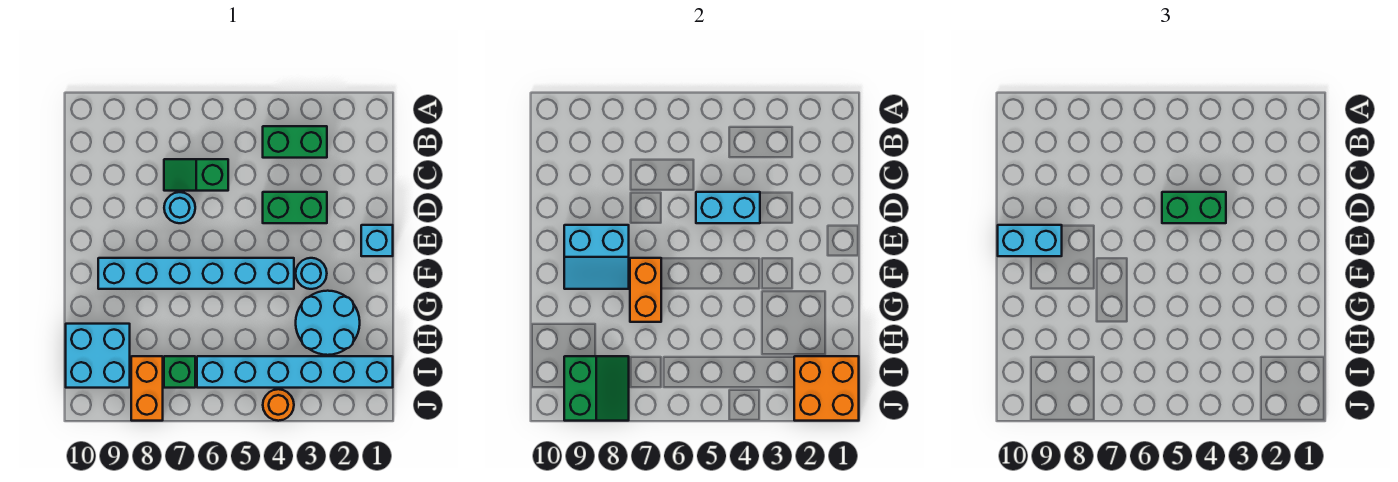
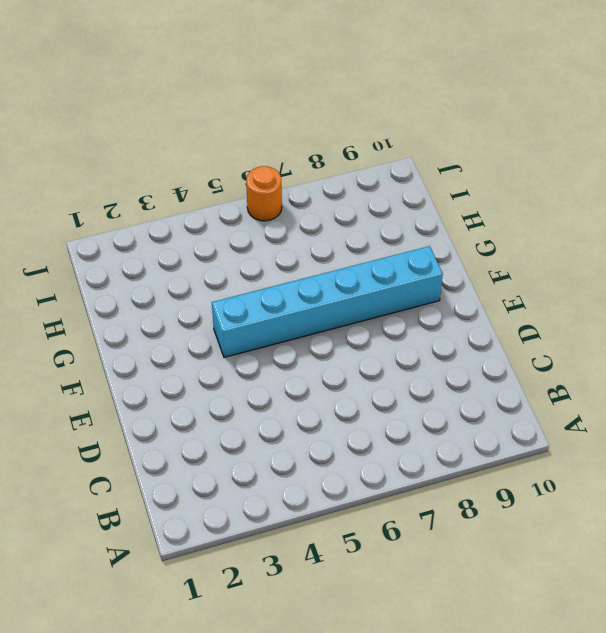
orange round brick J6 level 1 -> orange round brick J4 level 1
none -> green brick B3:B4 level 1
none -> green slope C6:C7 level 1 top 6
none -> green brick D3:D4 level 1

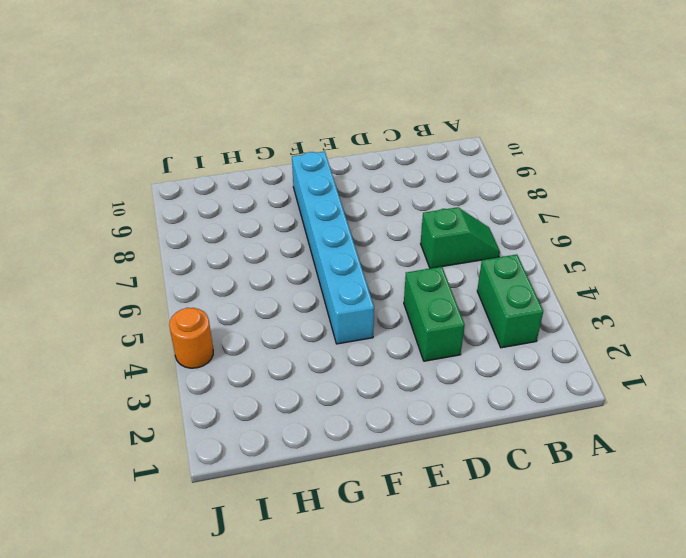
green slope B6:C6 level 1 top C -> green slope C6:C7 level 1 top 6
none -> cyan round brick D7 level 1
none -> cyan brick E1 level 1
none -> cyan round brick F3 level 1

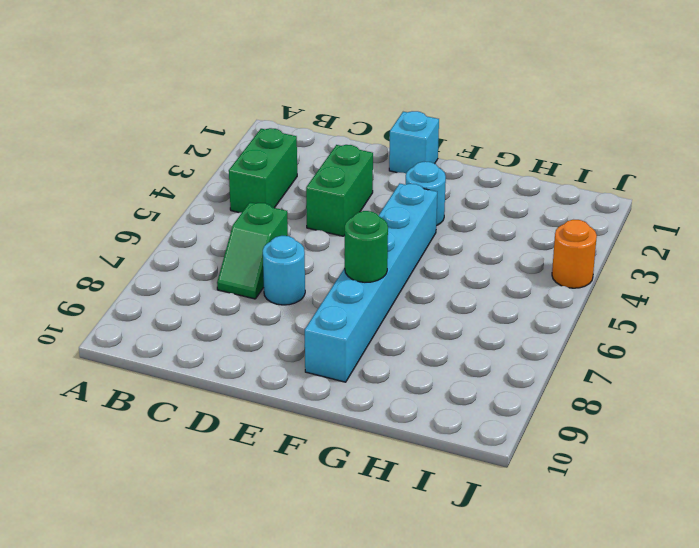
green round brick F7 level 2 -> orange brick F7:G7 level 2
none -> cyan round brick G2:H3 level 1
none -> cyan brick H9:I10 level 1
none -> cyan brick I1:I6 level 1

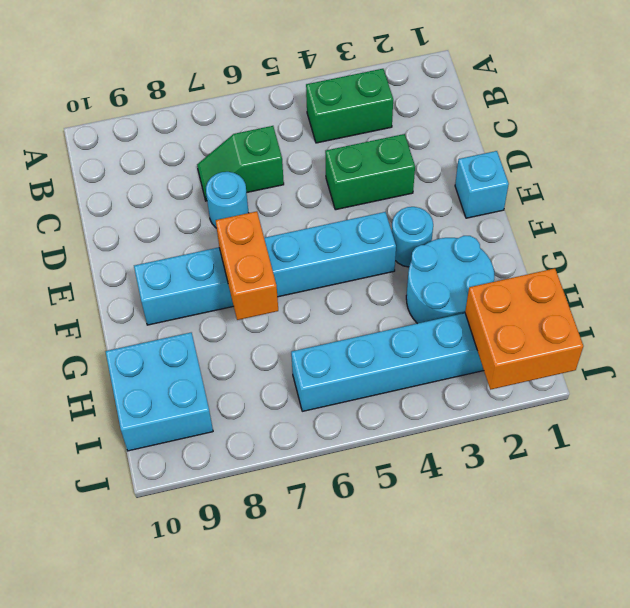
none -> green brick I7 level 1
none -> orange brick I8:J8 level 1
none -> orange round brick J4 level 1

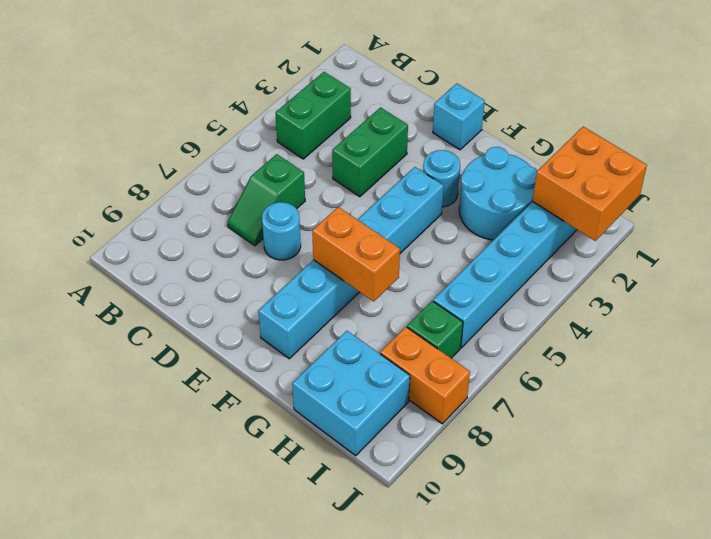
none -> orange round brick J4 level 1
none -> cyan brick D4:D5 level 2
none -> cyan slope E8:F9 level 2 top E

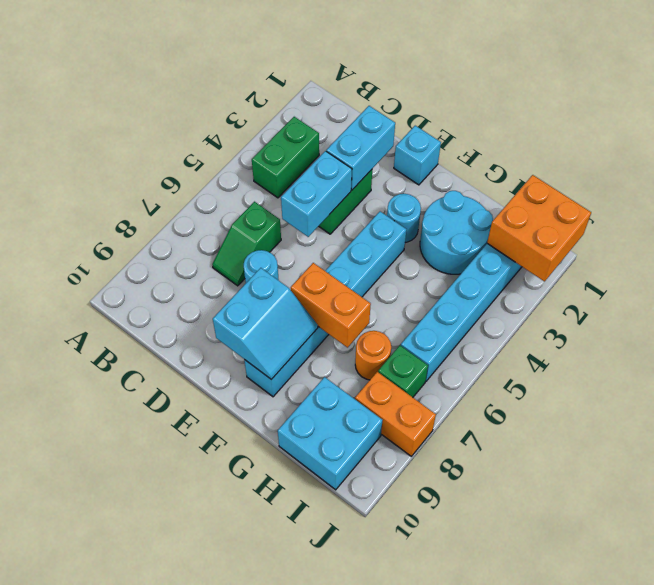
cyan brick D2:D3 level 2 -> cyan brick E9:E10 level 3
orange round brick H7 level 1 -> orange round brick J4 level 1
none -> green slope I8:J9 level 2 top 9
none -> green brick D4:D5 level 3

